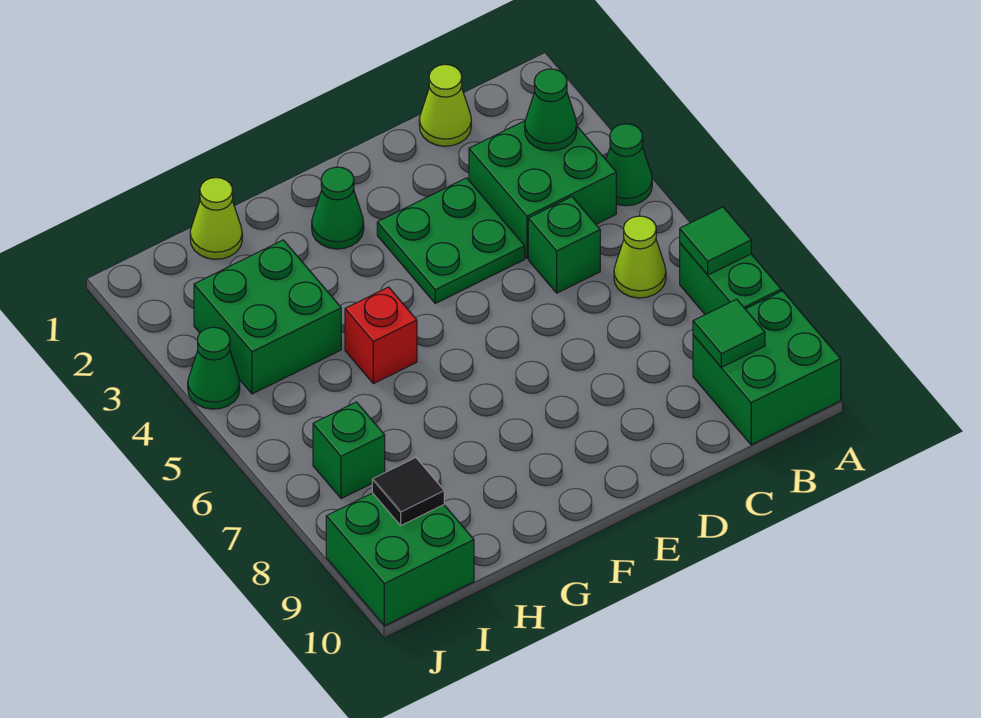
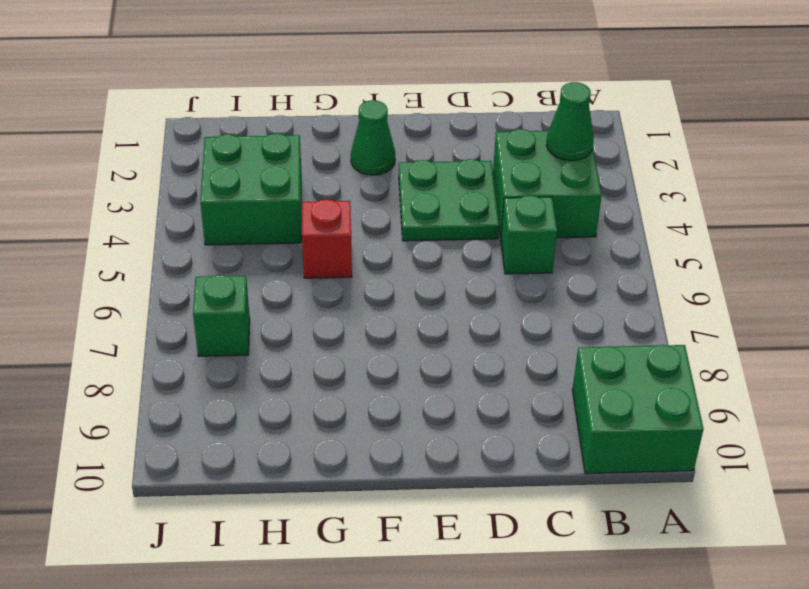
none -> green cone A4 level 1
none -> green brick A7:A8 level 1
none -> lime cone B6 level 1

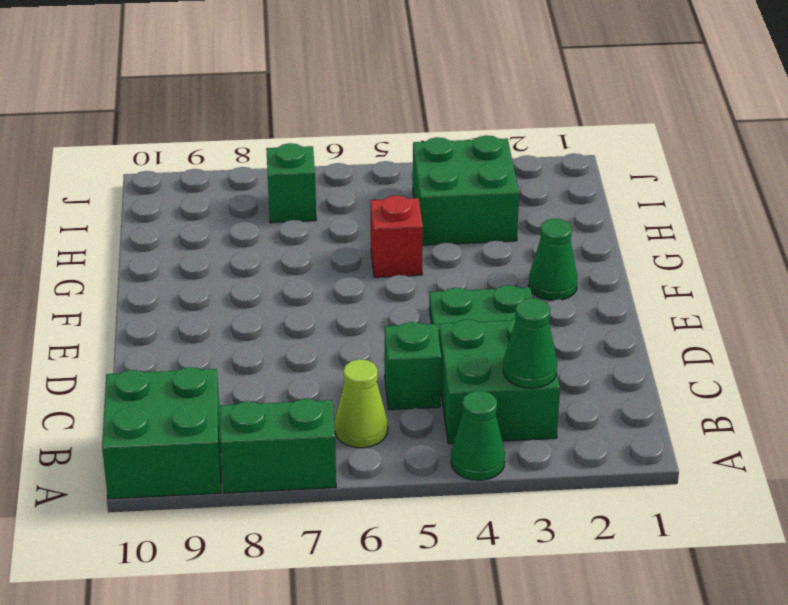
none -> lime cone C1 level 1
none -> lime cone H1 level 1
none -> green brick I9:J10 level 1

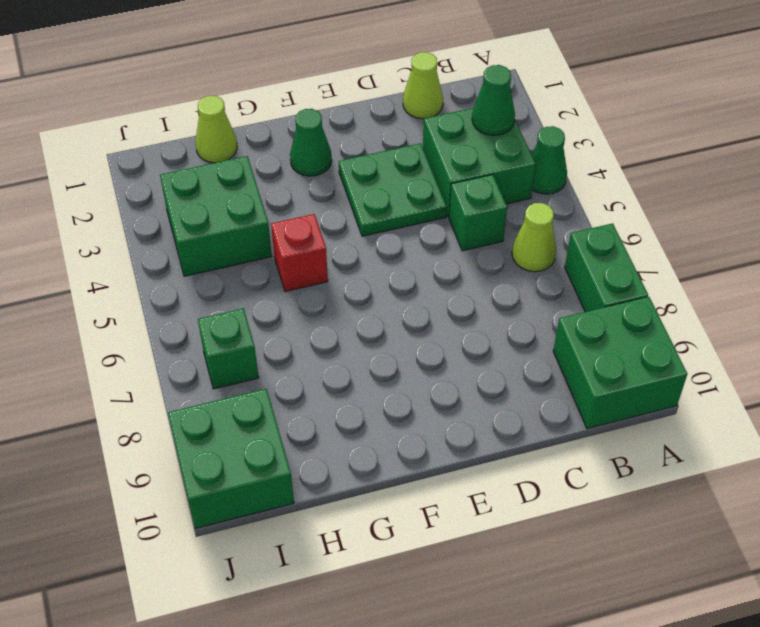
none -> green cone J4 level 1
none -> green tile A7 level 2
none -> green tile B9 level 2

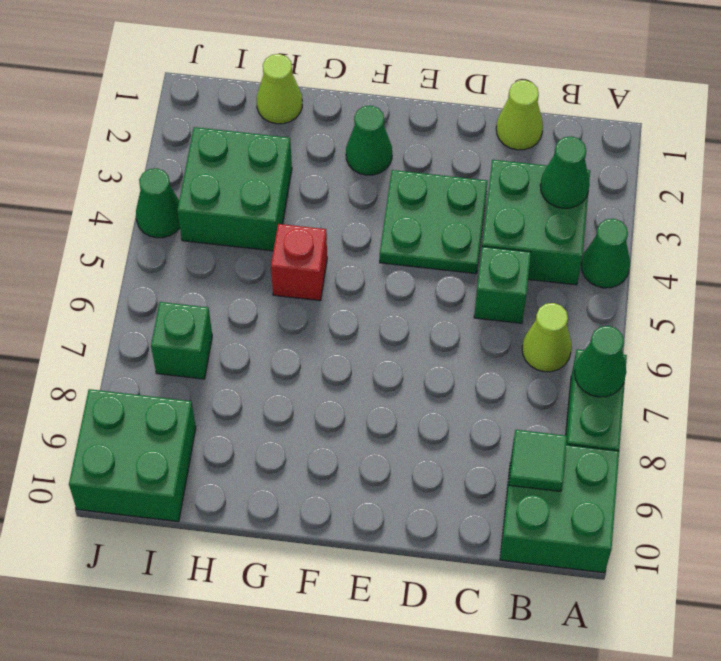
green cone A7 level 2 -> green tile A7 level 2
none -> black tile I9 level 2

